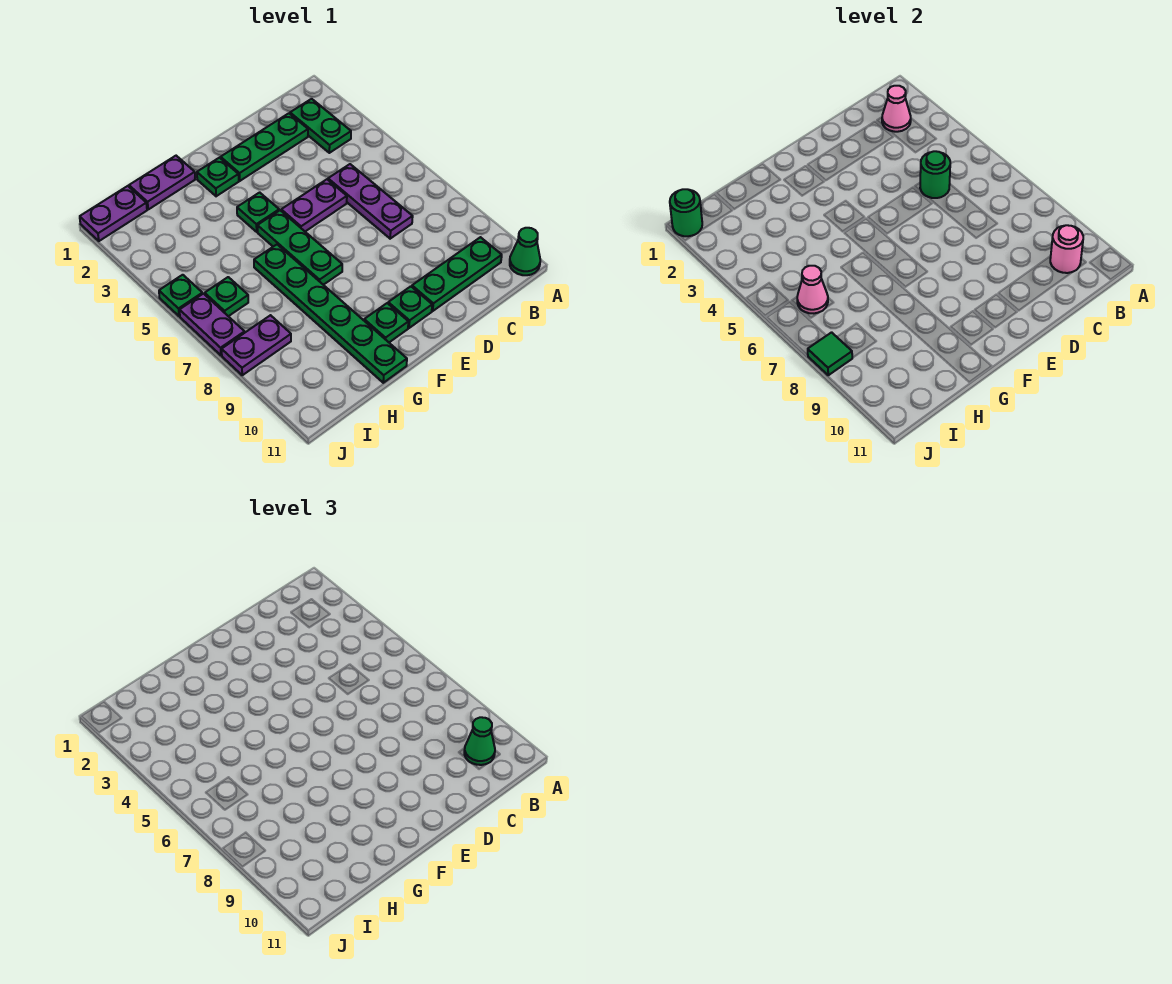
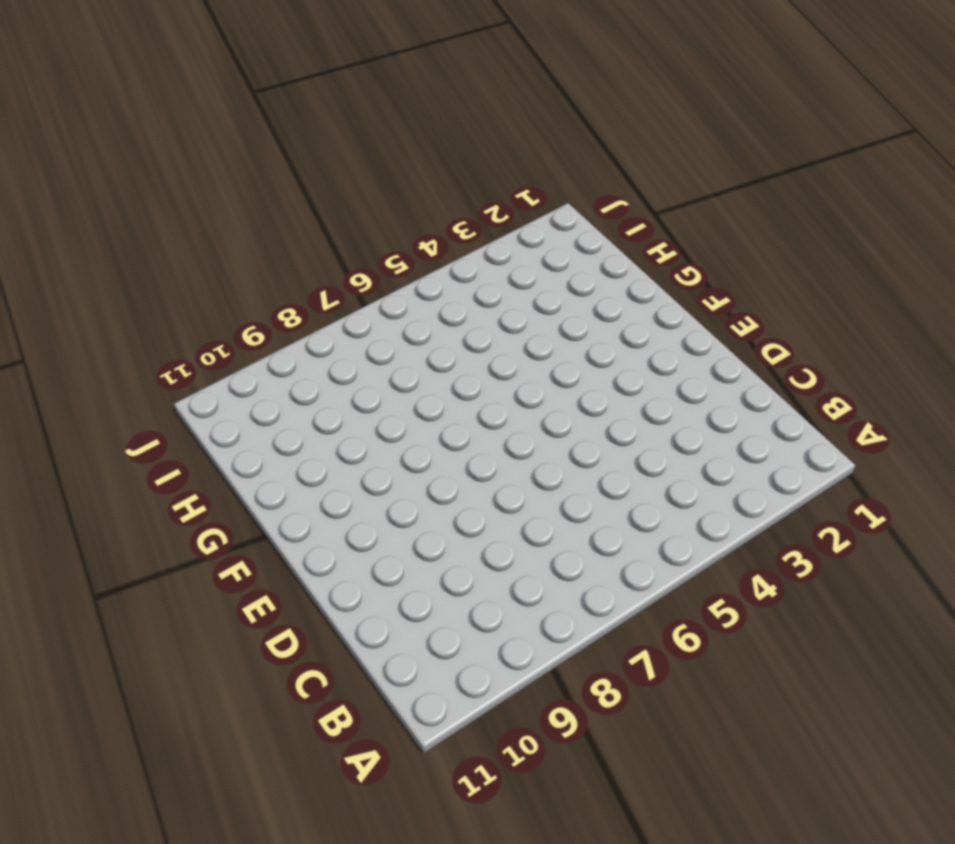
none -> green cone A11 level 1
none -> green plate B2:B3 level 1
none -> green plate B10:D10 level 1

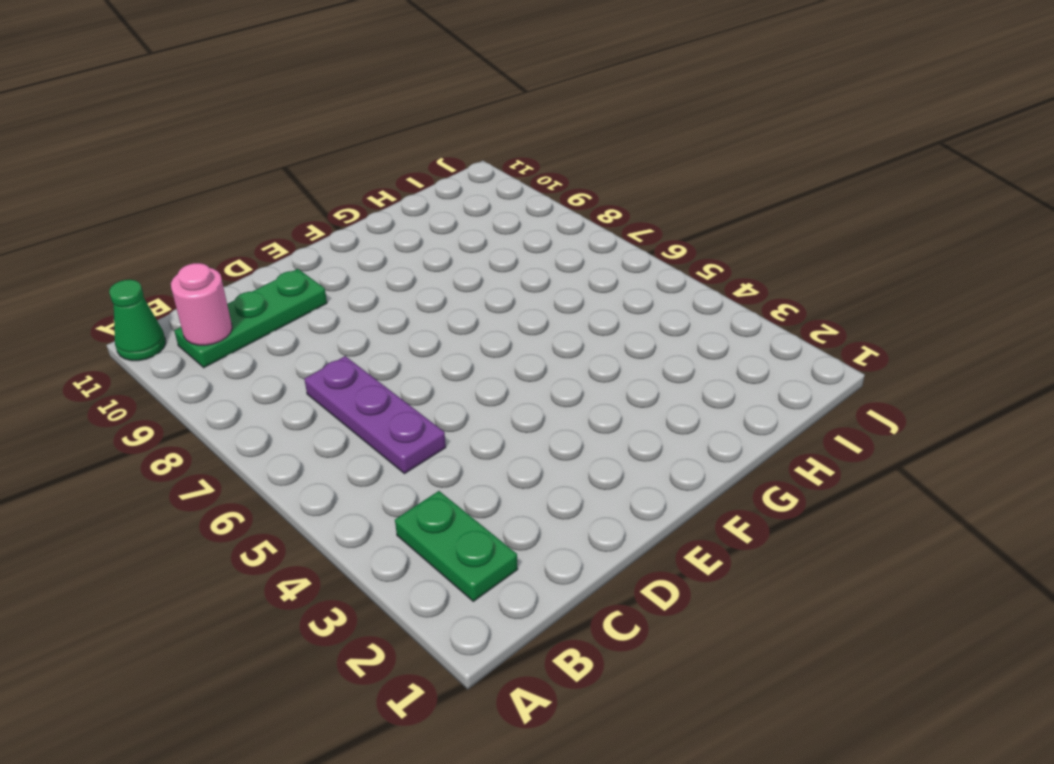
none -> green plate C2:E2 level 1
none -> purple plate D5:E5 level 1
none -> green plate E10 level 1

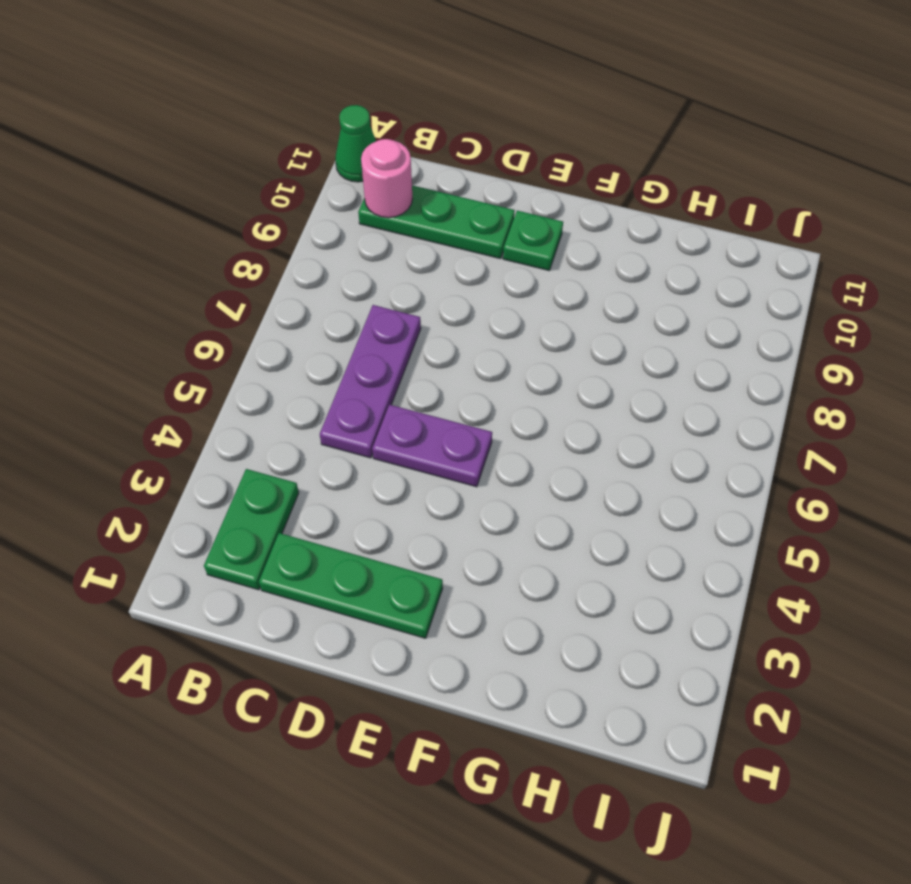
none -> green plate F2 level 1
none -> green plate F4 level 1
none -> green plate F5:F7 level 1

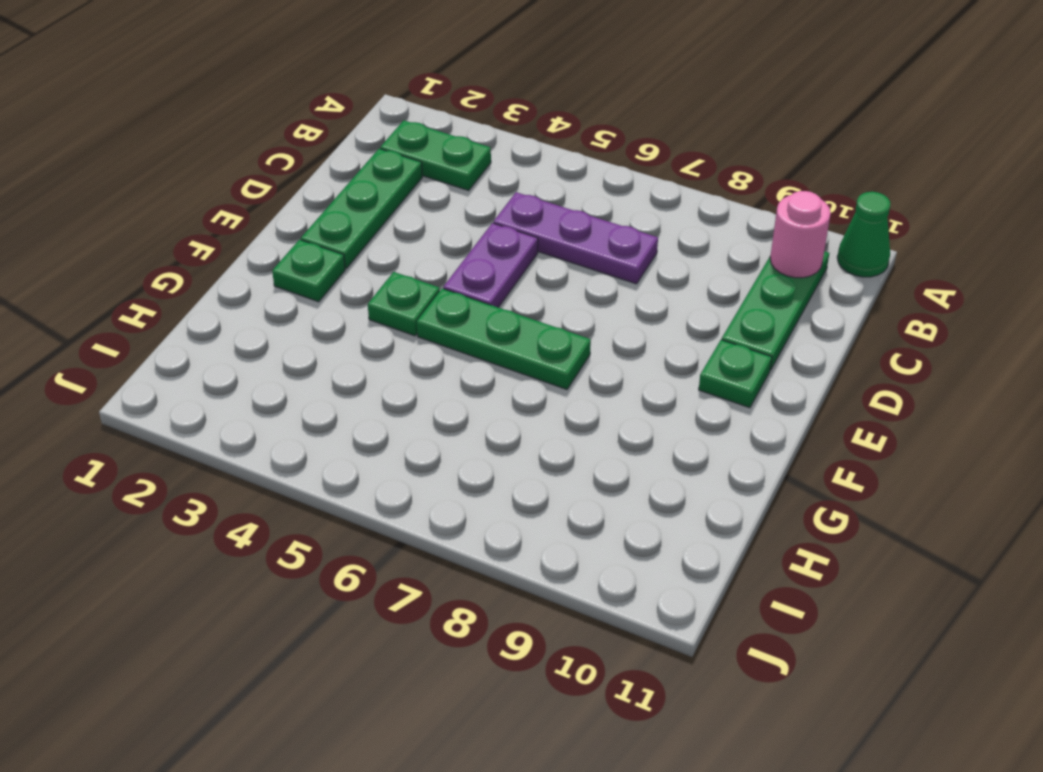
none -> green plate F10 level 1
none -> purple plate G1:H1 level 1
none -> green plate G6:G11 level 1

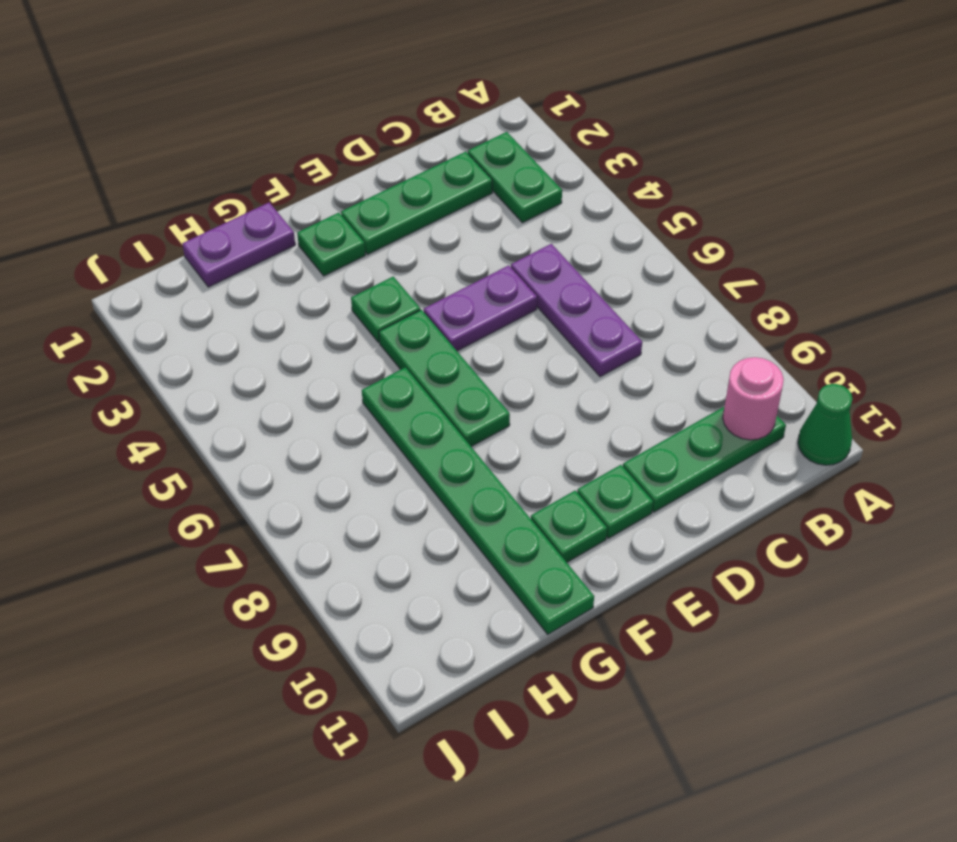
none -> purple plate I1:J1 level 1
none -> green plate I6 level 1
none -> purple plate I8:J8 level 1

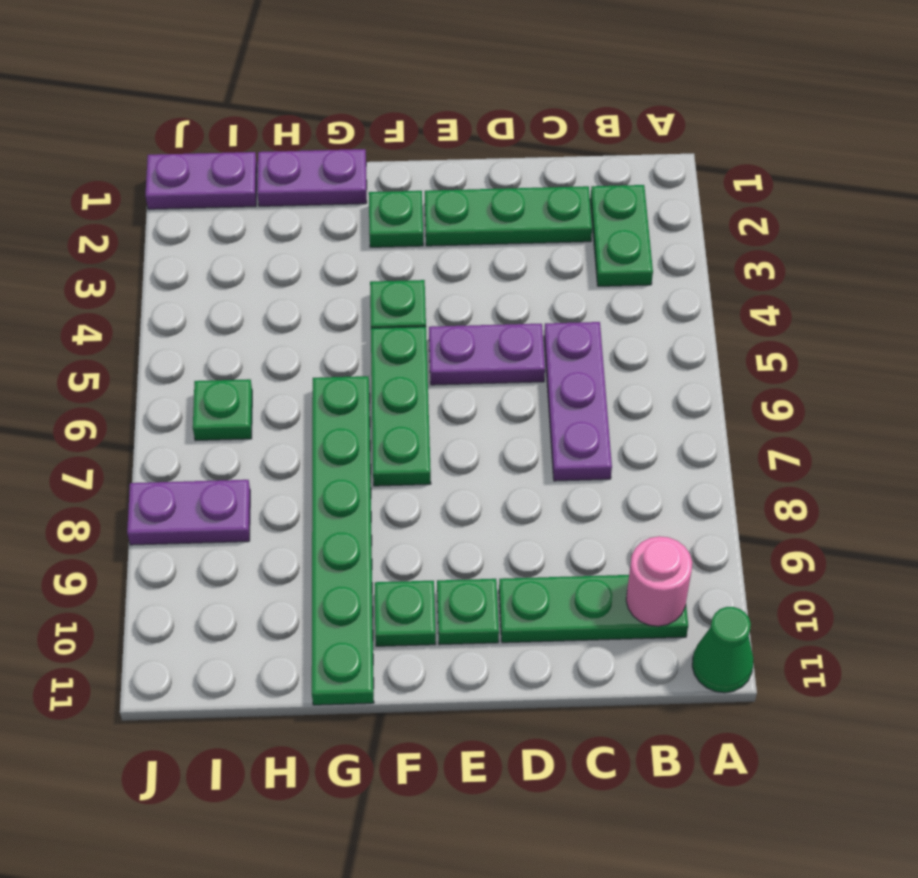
none -> green plate J5 level 1
none -> purple plate J6:J7 level 1
none -> pink cone B2 level 2

